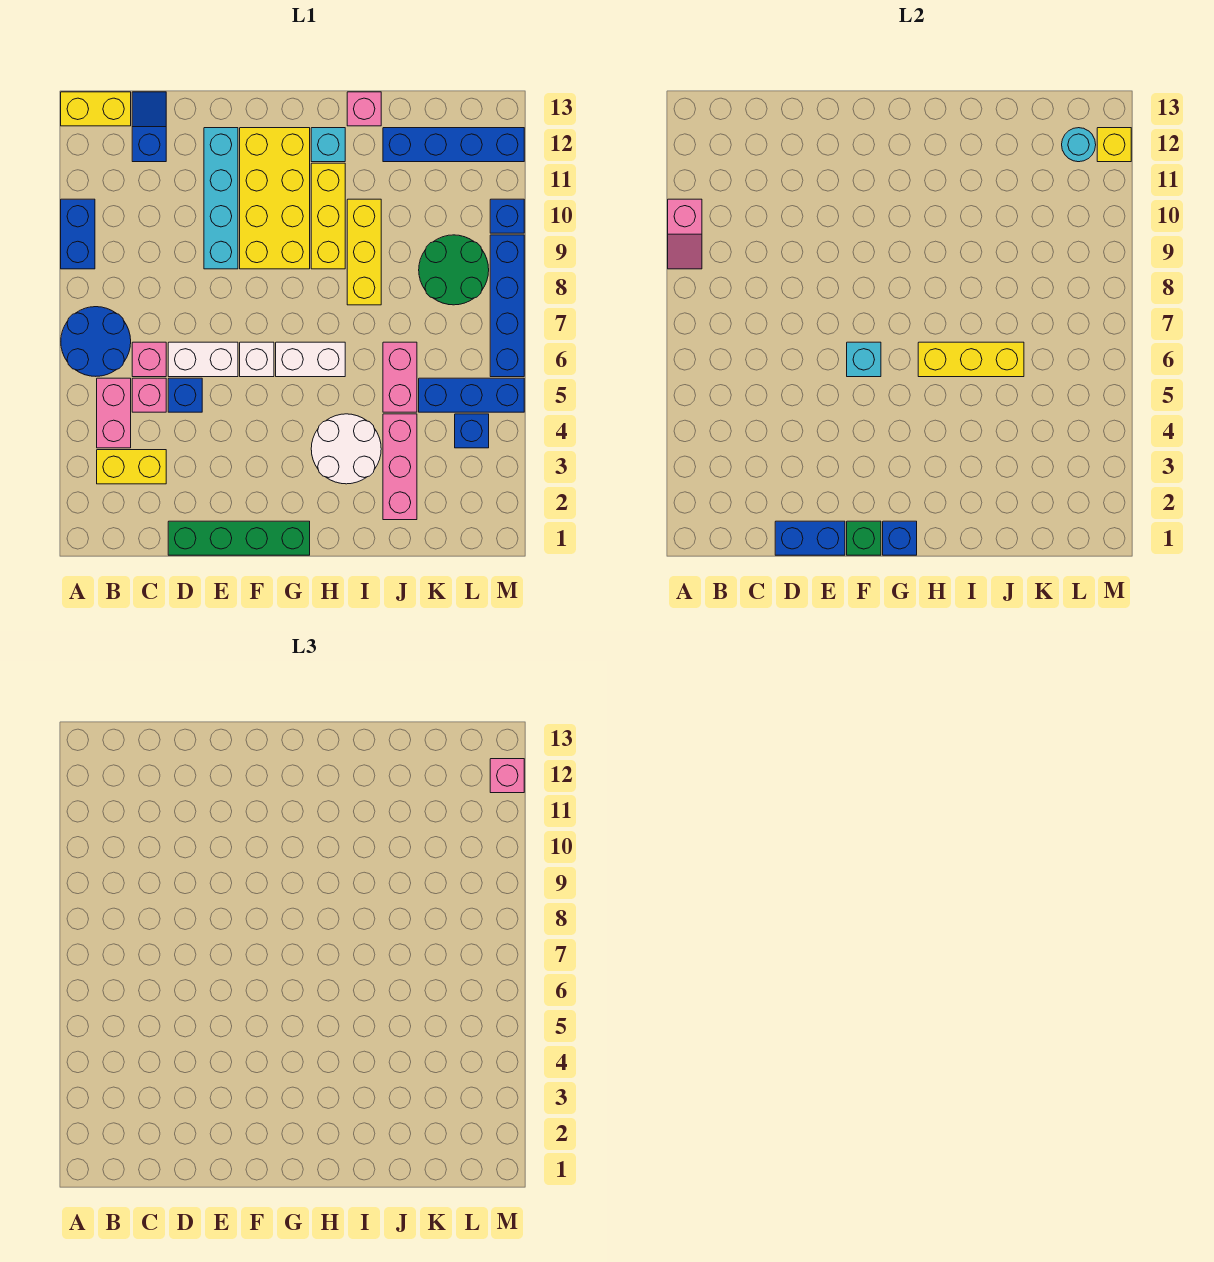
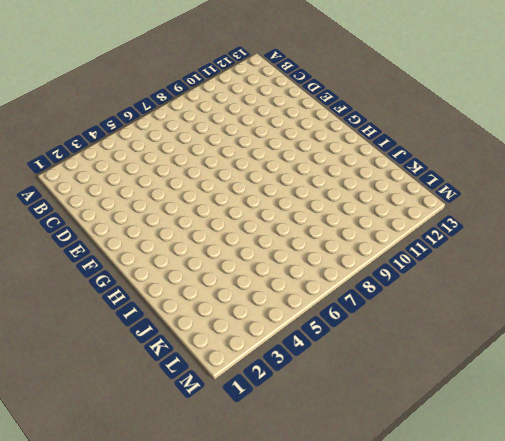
none -> blue round brick A6:B7 level 1
none -> blue brick A9:A10 level 1
none -> yellow brick A13:B13 level 1
none -> yellow brick B3:C3 level 1

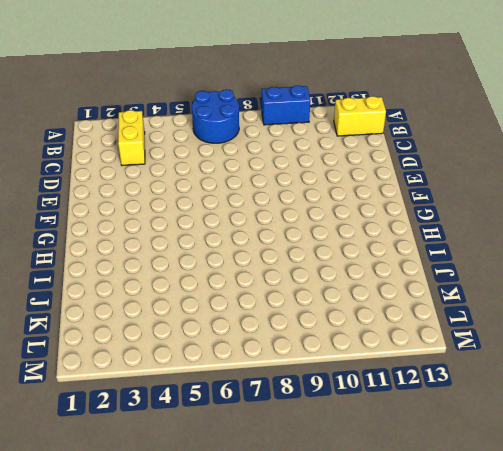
yellow brick B12:B13 level 1 -> yellow brick A13:B13 level 1
none -> pink brick B4:B5 level 1
none -> pink brick C5 level 1
none -> pink brick C6 level 1
none -> blue slope C12:C13 level 1 top 12

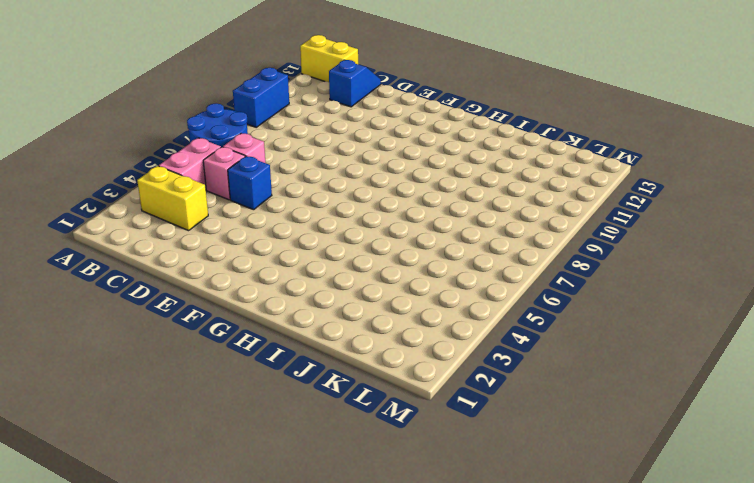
none -> green brick D1:G1 level 1
none -> white brick D6:E6 level 1
none -> cyan brick E9:E12 level 1
none -> white brick F6 level 1

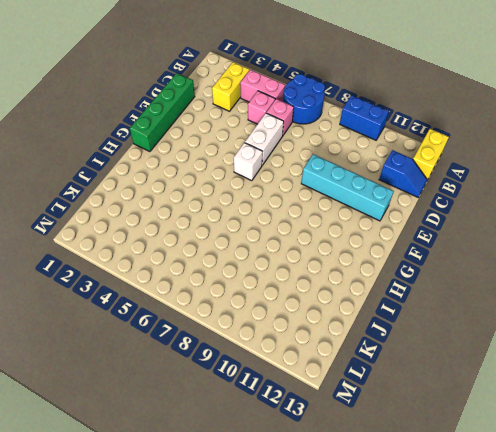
none -> blue brick D5 level 1
none -> yellow brick F9:G12 level 1
none -> white brick G6:H6 level 1
none -> white round brick H3:I4 level 1

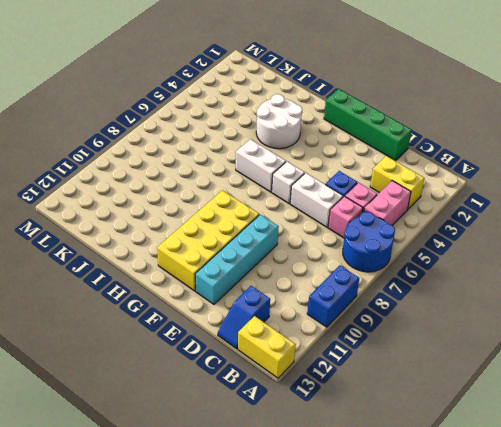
none -> yellow brick H9:H11 level 1
none -> cyan brick H12 level 1
none -> yellow brick I8:I10 level 1
none -> pink brick I13 level 1

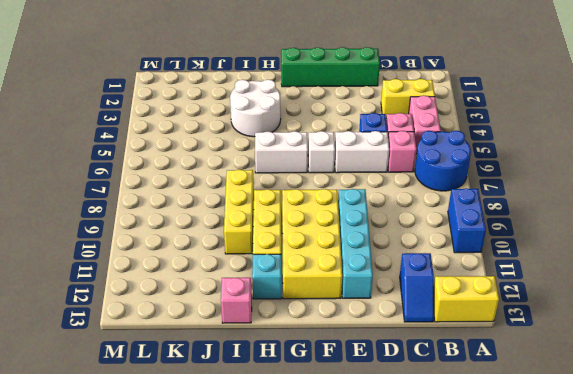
none -> pink brick J2:J4 level 1
none -> pink brick J5:J6 level 1
none -> blue brick J12:M12 level 1
none -> blue brick K5:M5 level 1

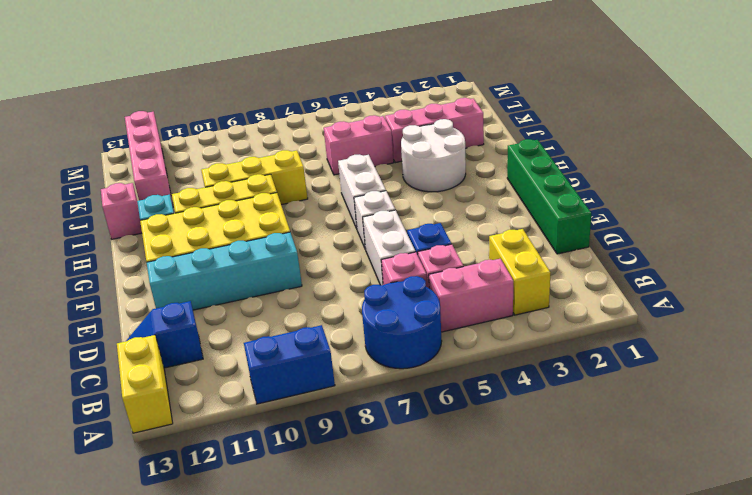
pink brick J12:M12 level 1 -> blue brick J12:M12 level 1
none -> blue brick K5:M5 level 1
none -> green round brick K8:L9 level 1
none -> blue brick L4 level 1
none -> blue brick M6:M9 level 1

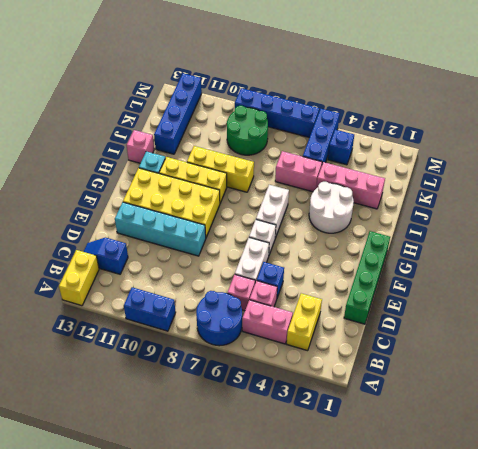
none -> blue brick M10 level 1
none -> pink slope A9:A10 level 2 top 10
none -> blue brick D1:E1 level 2
none -> green brick F1 level 2

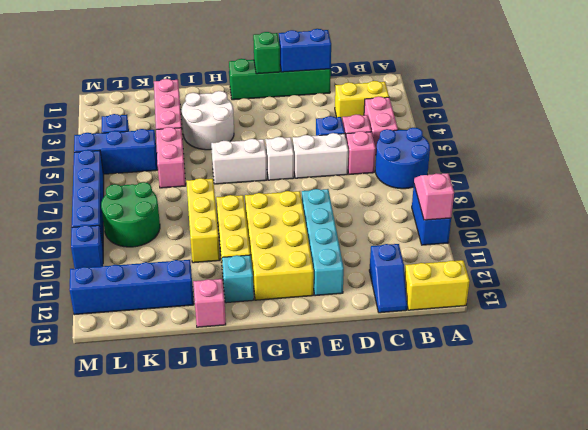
none -> cyan brick F6 level 2
none -> blue brick G1 level 2
none -> yellow brick H6:J6 level 2
none -> cyan round brick L12 level 2

